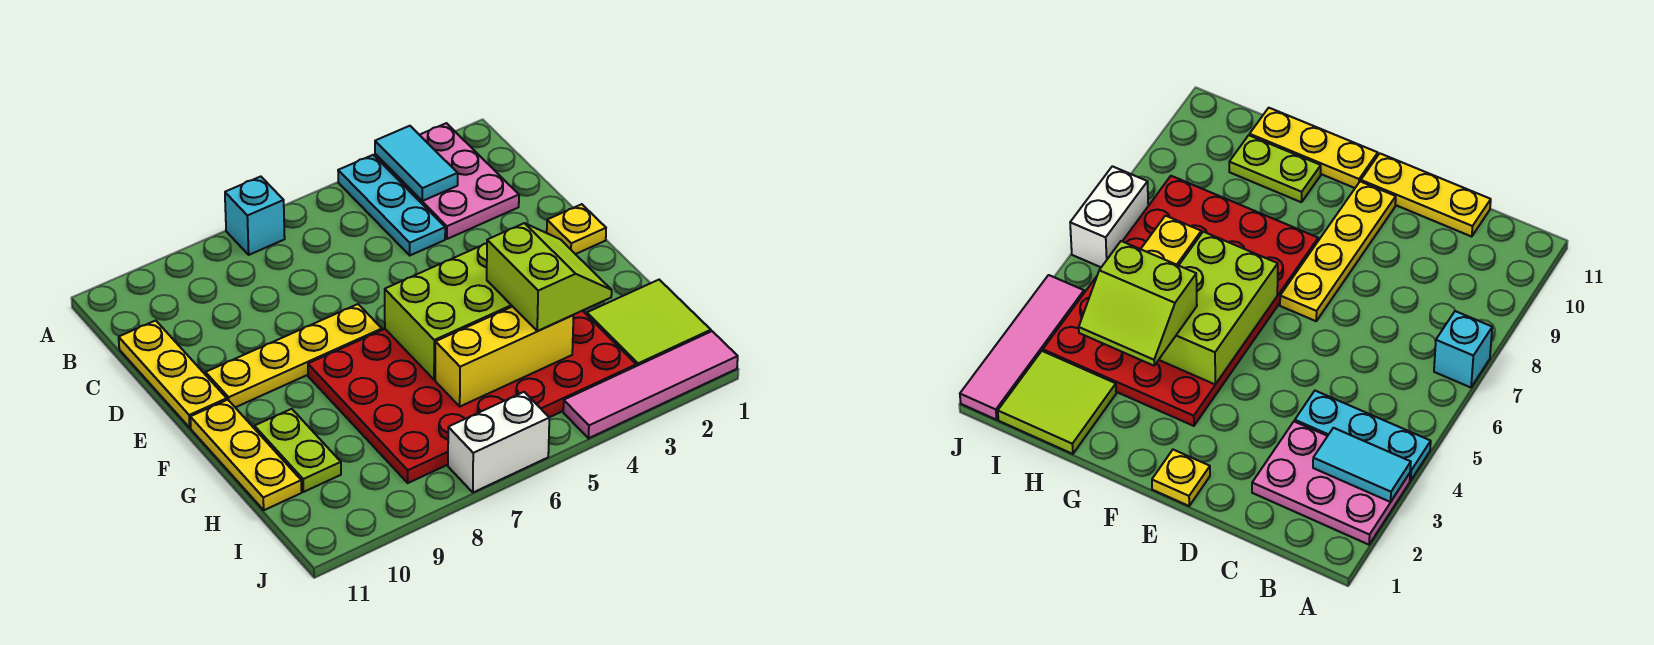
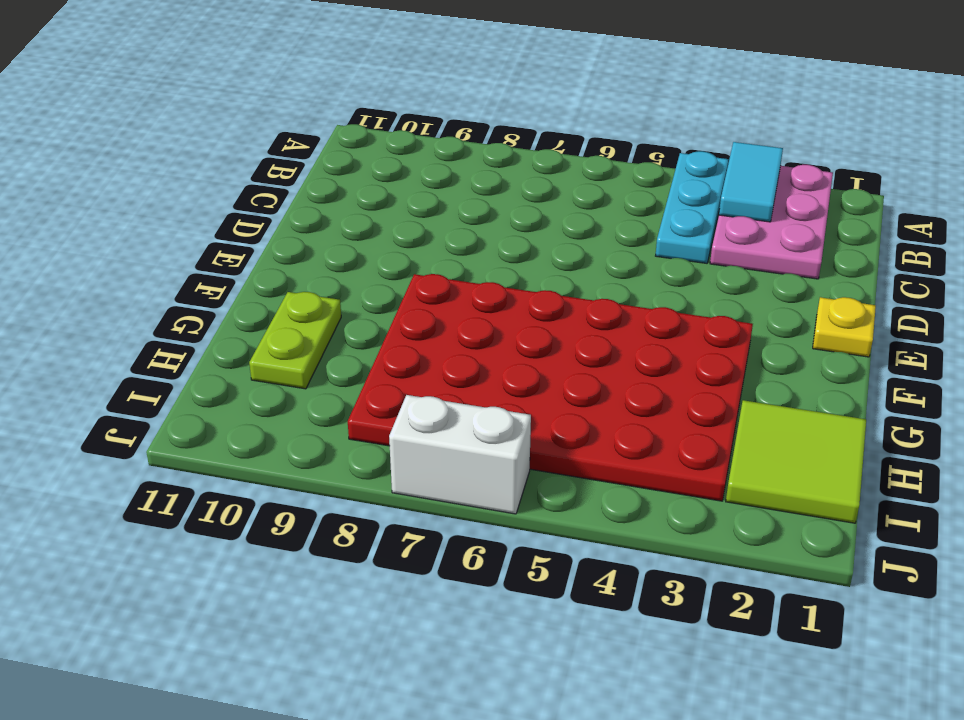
none -> cyan brick A7 level 1
none -> yellow plate C11:E11 level 1
none -> yellow plate E7:E10 level 1

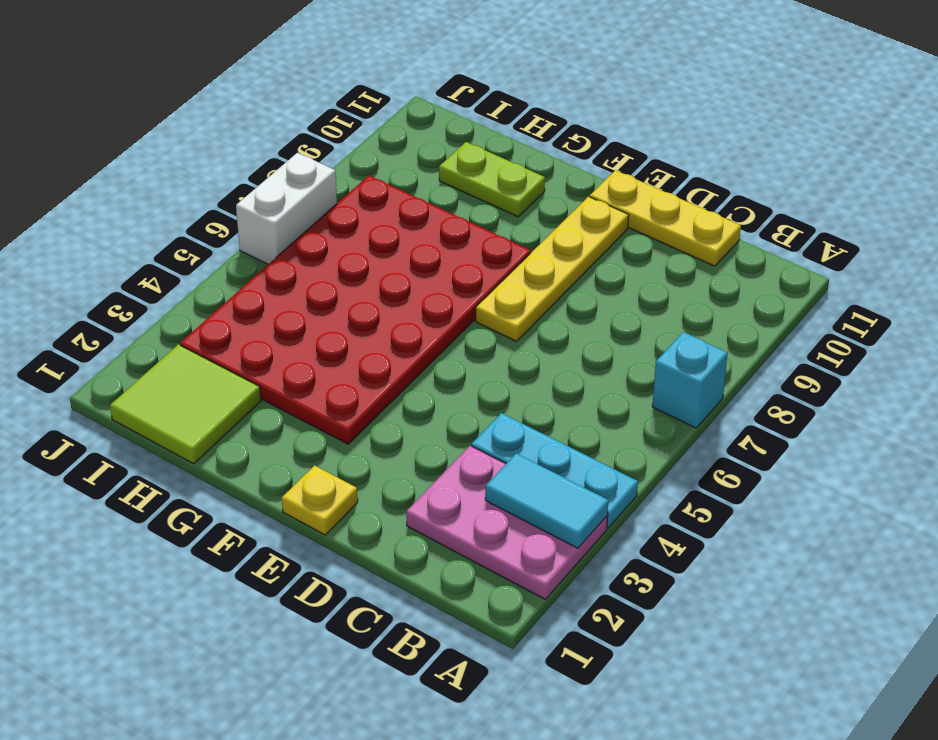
none -> yellow plate F11:H11 level 1
none -> pink tile J1:J4 level 1
none -> lime brick F4:G6 level 2

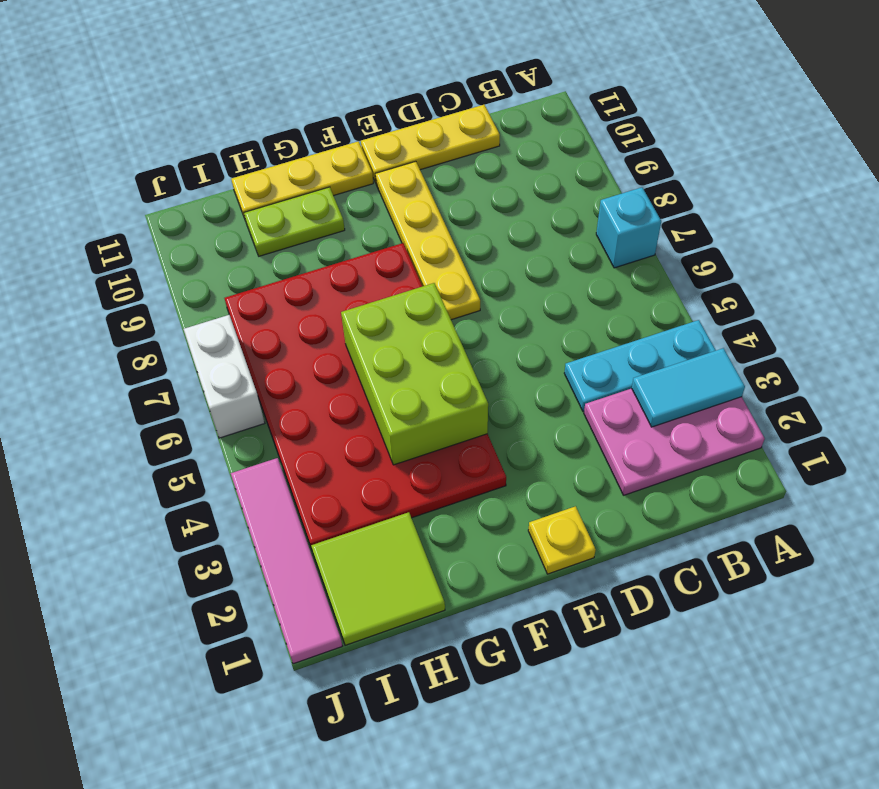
none -> yellow brick H4:H6 level 2
none -> lime slope G3:H4 level 3 top 4

